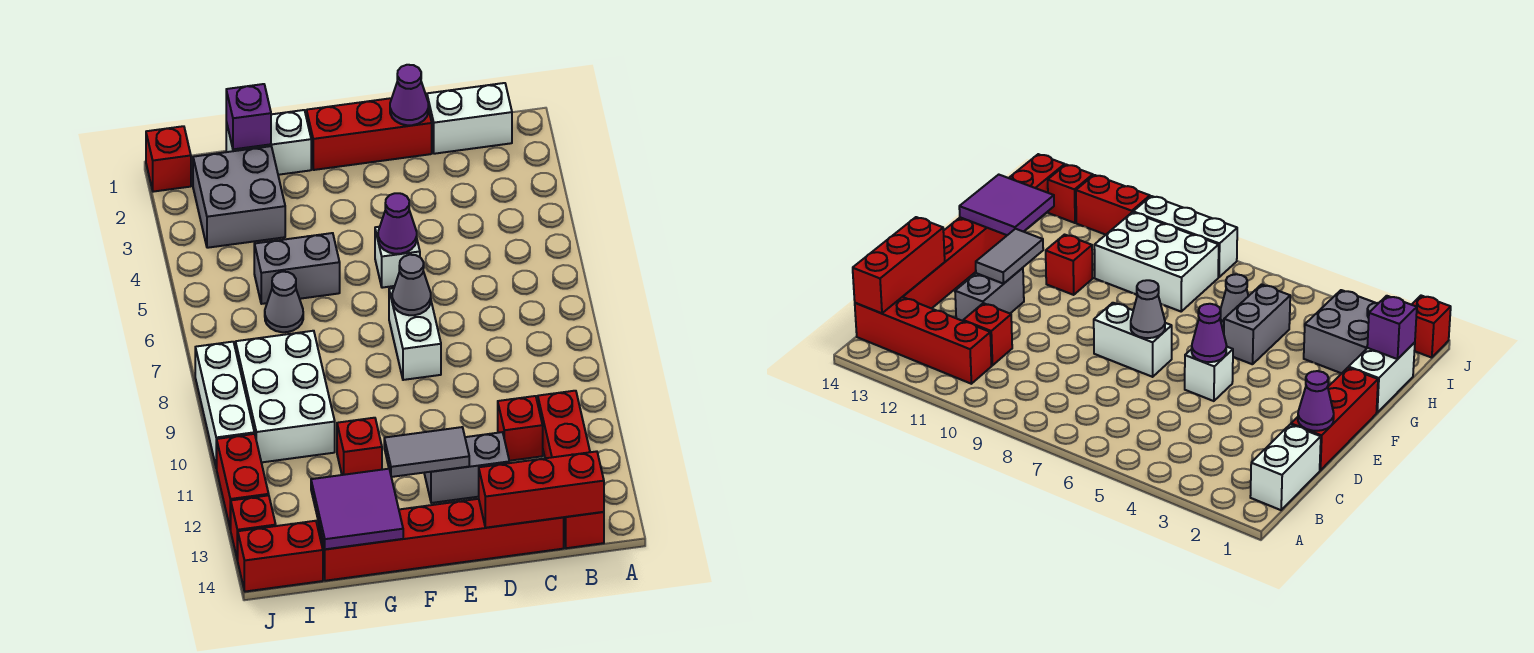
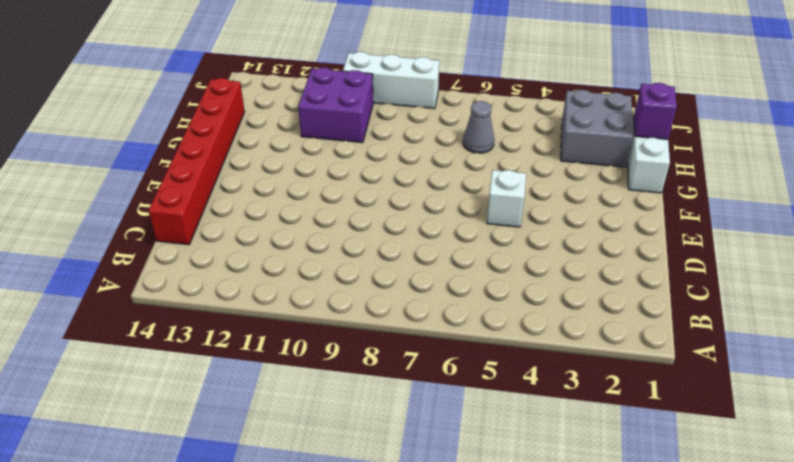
purple brick H10:I11 level 1 -> white brick H8:I10 level 1
none -> white brick B1:C1 level 1
none -> red brick B11:B14 level 1
none -> red brick C11 level 1

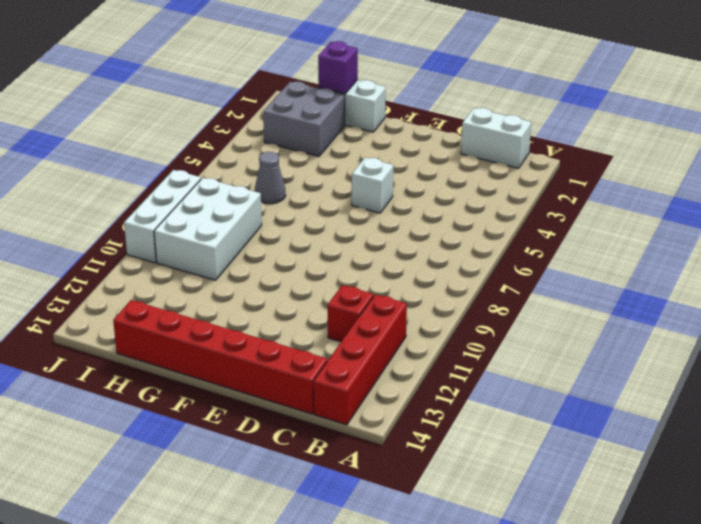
none -> red brick D1:F1 level 1
none -> grey brick D12:E12 level 1
none -> white brick E7:E8 level 1

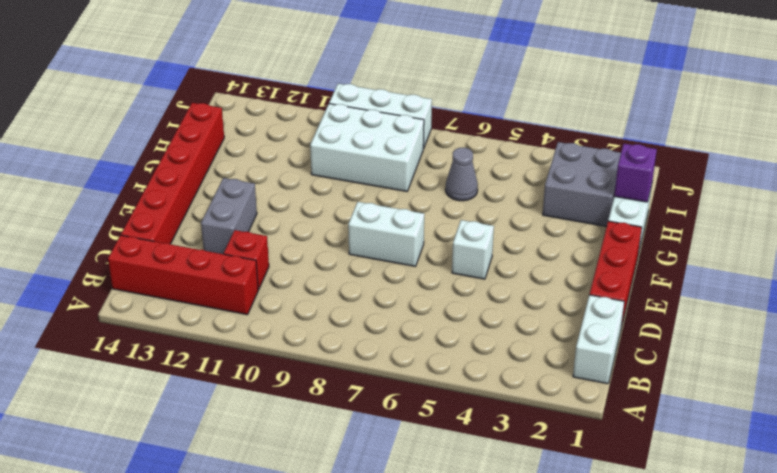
none -> grey brick G5:H5 level 1
none -> red brick G11 level 1
none -> red brick I14:J14 level 1

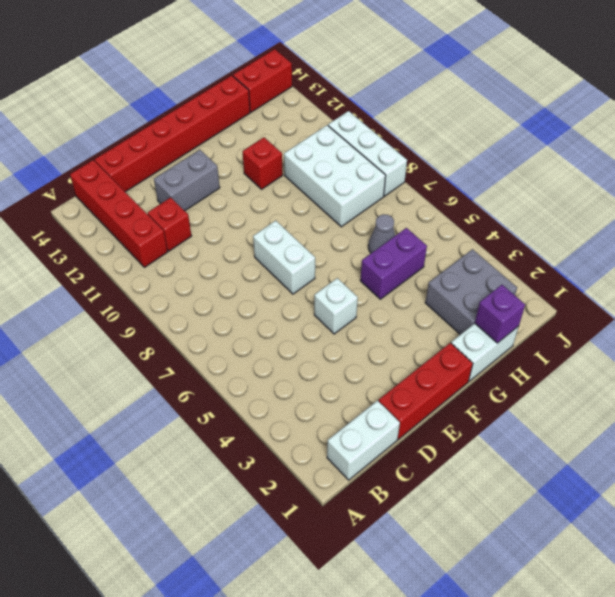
purple brick G5:H5 level 1 -> grey brick G5:H5 level 1
none -> red brick J1 level 1
none -> red brick J11:J12 level 1
none -> red brick J13 level 1

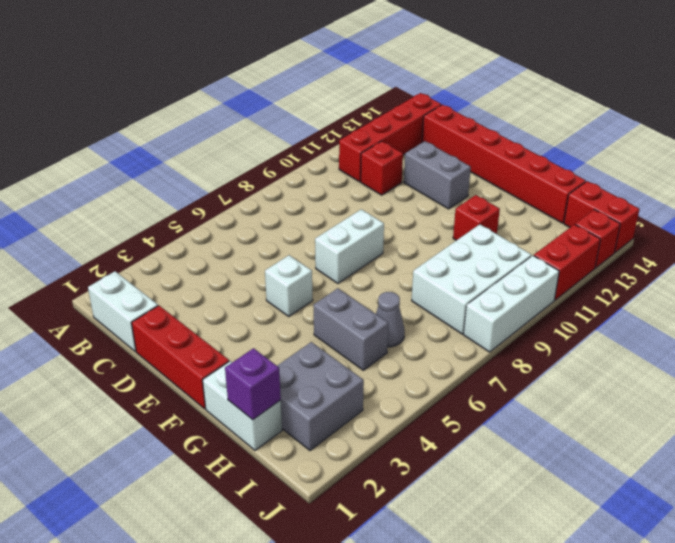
none -> red brick J1 level 1
none -> red brick B14:D14 level 2
none -> purple cone D1 level 2

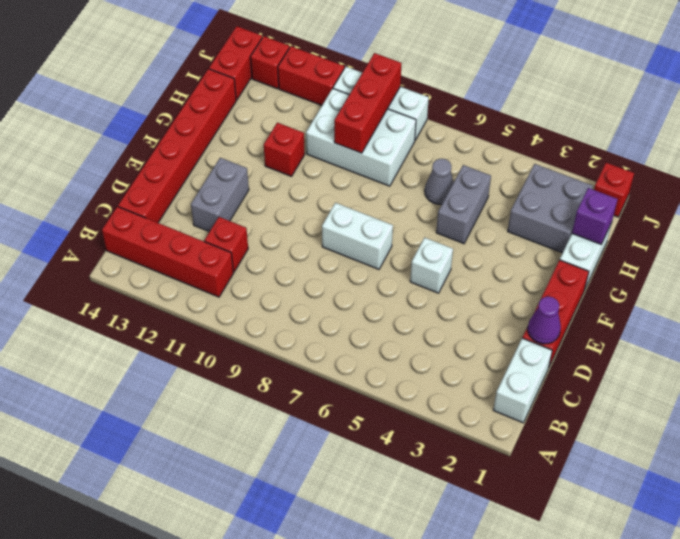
red brick H9:J9 level 2 -> red brick B14:D14 level 2
none -> purple cone E5 level 2
none -> grey cone E7 level 2
none -> grey tile E12:F12 level 2

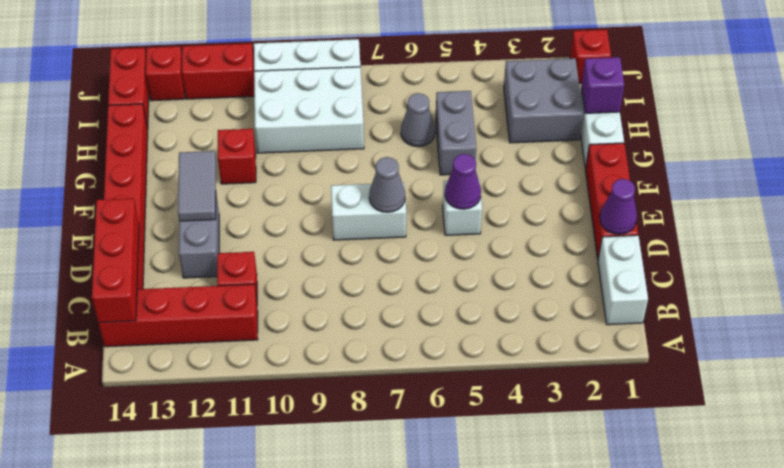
none -> purple tile G13:H14 level 2

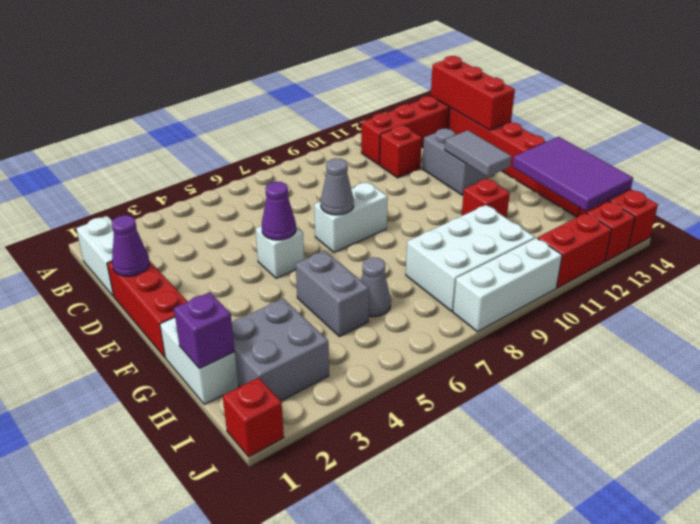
purple tile G13:I14 level 2 -> purple tile G13:H14 level 2

